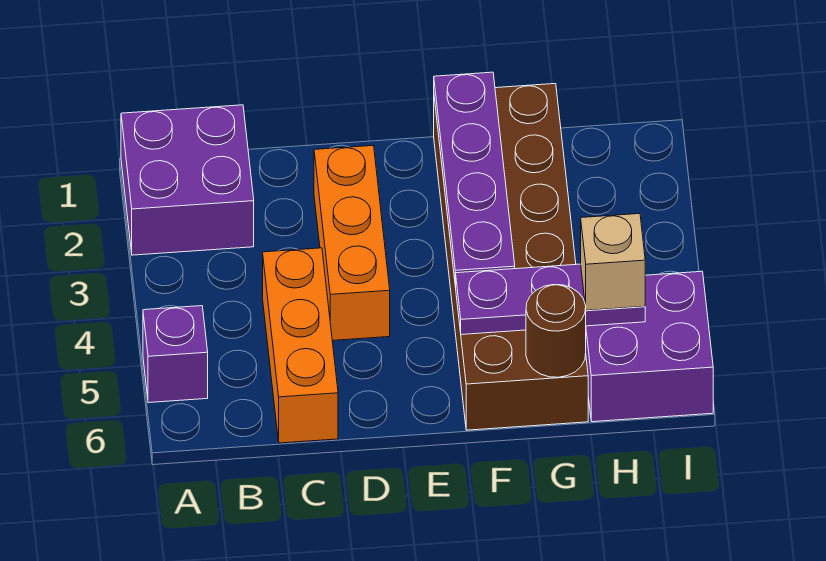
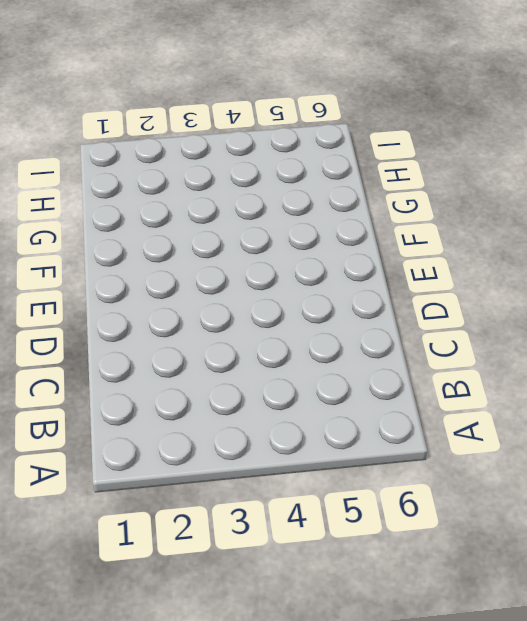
none -> purple brick A1:B2 level 1
none -> purple brick A5 level 1

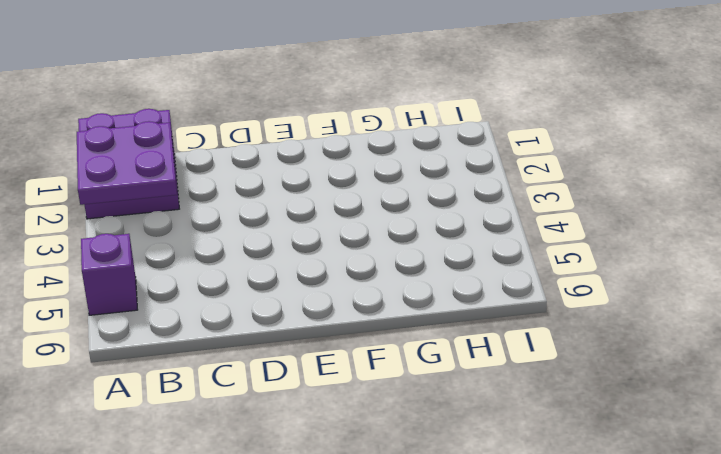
purple plate A2:B3 level 2 -> none
none -> orange brick C4:C6 level 1
none -> orange brick D2:D4 level 1

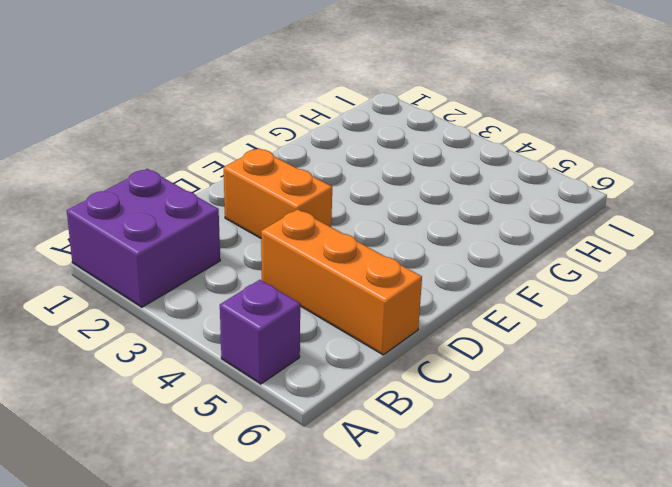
orange brick D2:D3 level 1 -> orange brick D2:D4 level 1
none -> brown brick F1:G6 level 1
none -> purple brick H5:I6 level 1

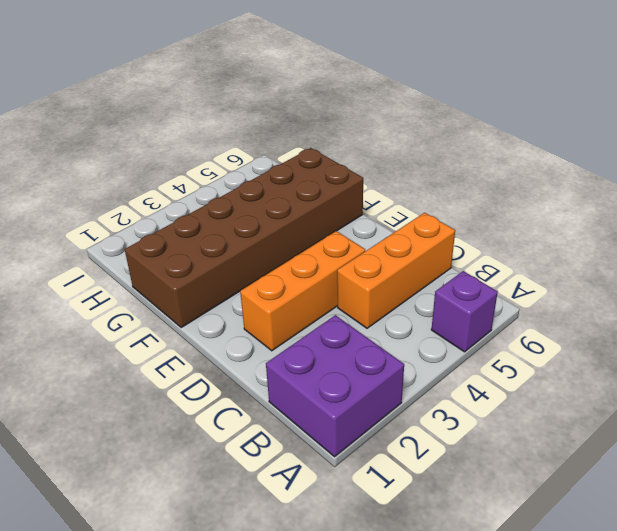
none -> purple brick H5:I6 level 1
none -> purple plate F1:F4 level 2

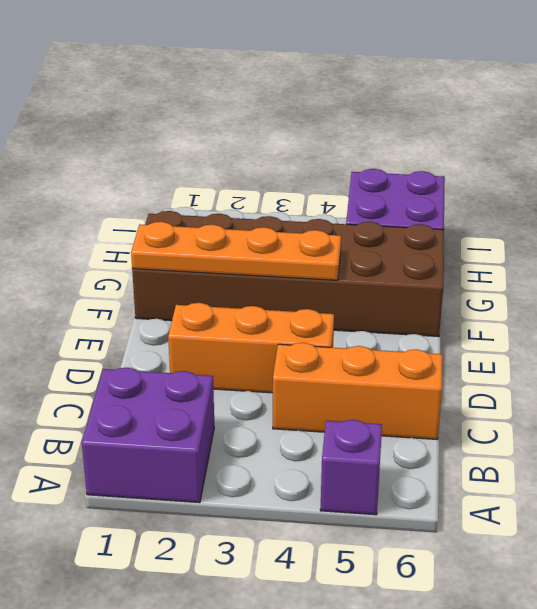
orange plate F1:F4 level 2 -> purple plate F1:F4 level 2
none -> purple plate F5:H5 level 2
none -> brown round brick G6 level 2

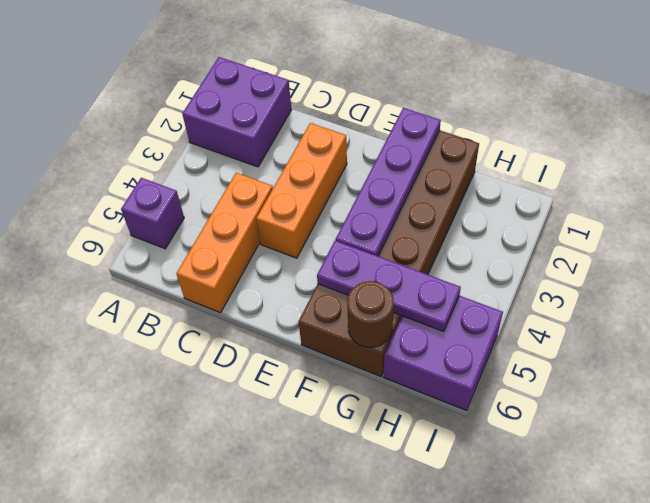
none -> tan brick H5 level 3

